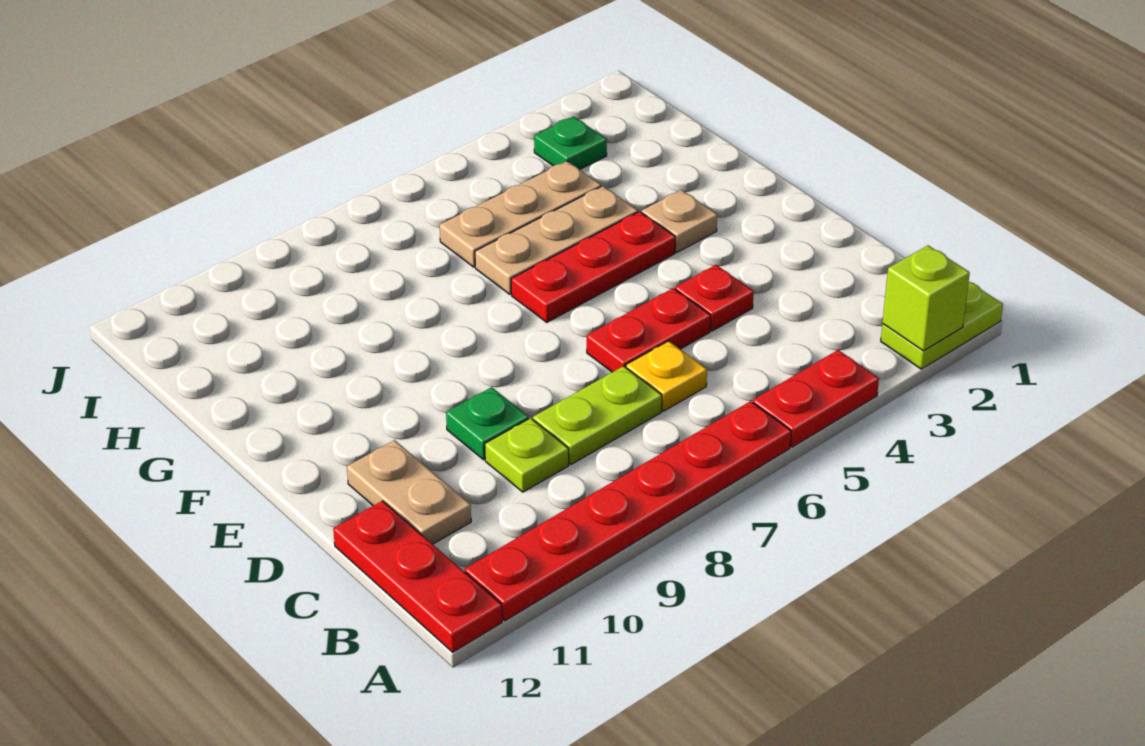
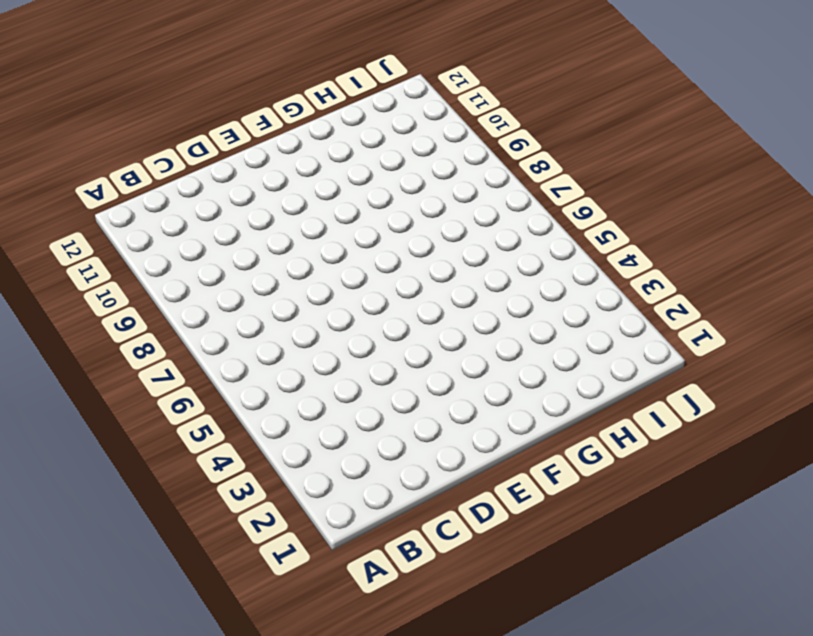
none -> lime plate A1:A2 level 1
none -> red plate A4:A5 level 1
none -> red plate A6:A11 level 1

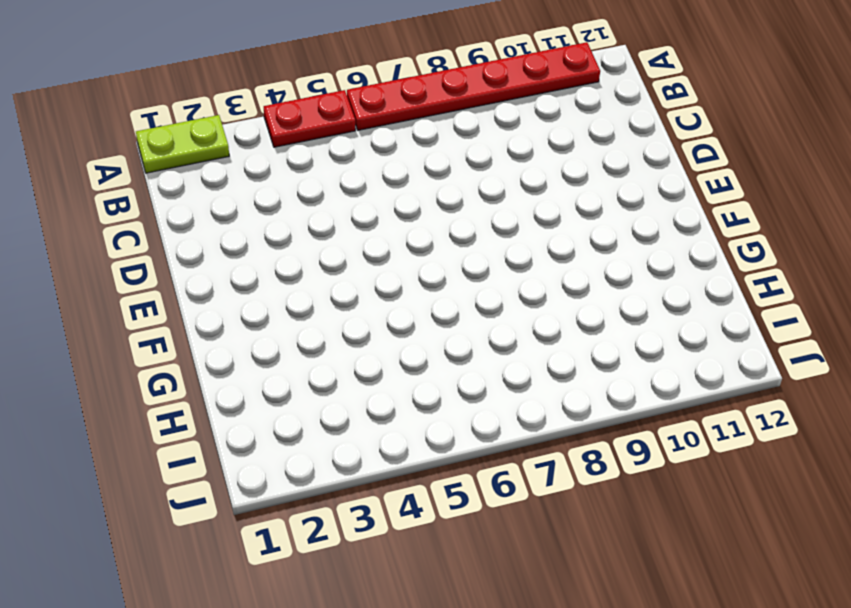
none -> red plate A12:C12 level 1
none -> yellow plate C6 level 1
none -> lime plate C7:C8 level 1

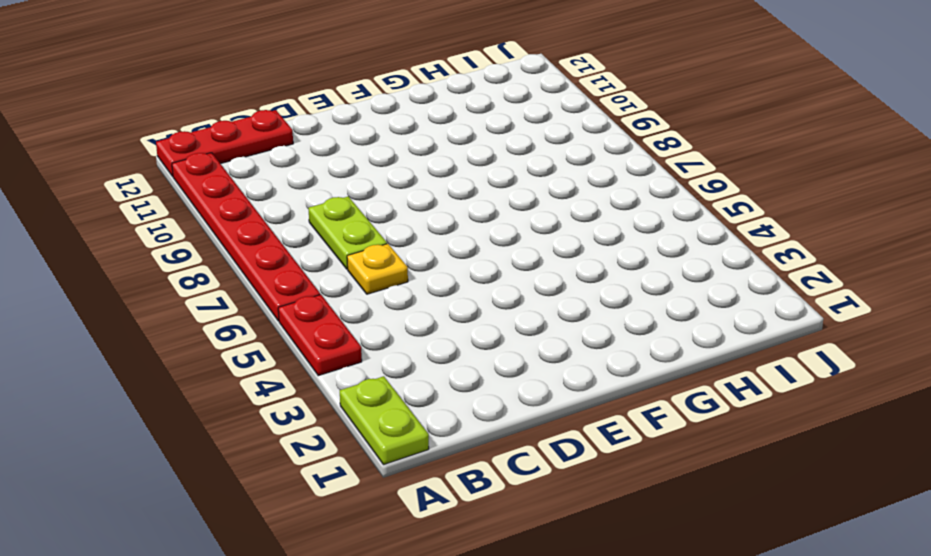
none -> lime plate C9 level 1
none -> tan plate C11:D11 level 1
none -> red plate D4 level 1

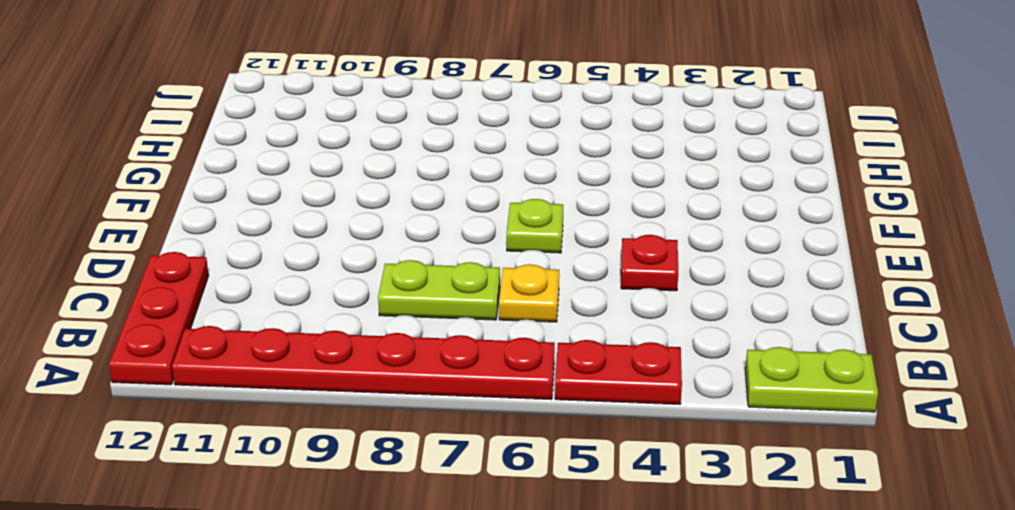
lime plate E6 level 1 -> lime plate C9 level 1
none -> tan plate C11:D11 level 1
none -> red plate D5:D6 level 1
none -> green plate D9 level 1

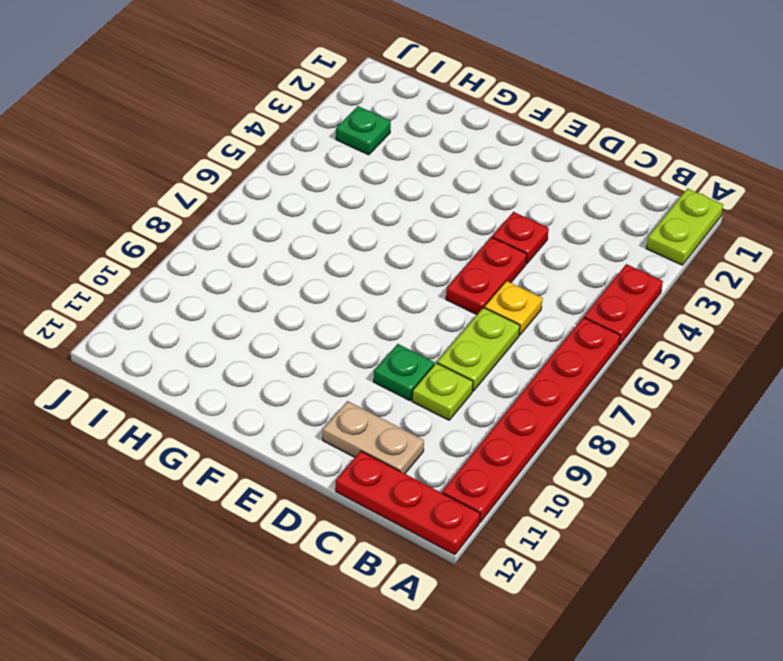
none -> tan plate F3 level 1
none -> red plate F4:F6 level 1
none -> tan plate G4:G6 level 1

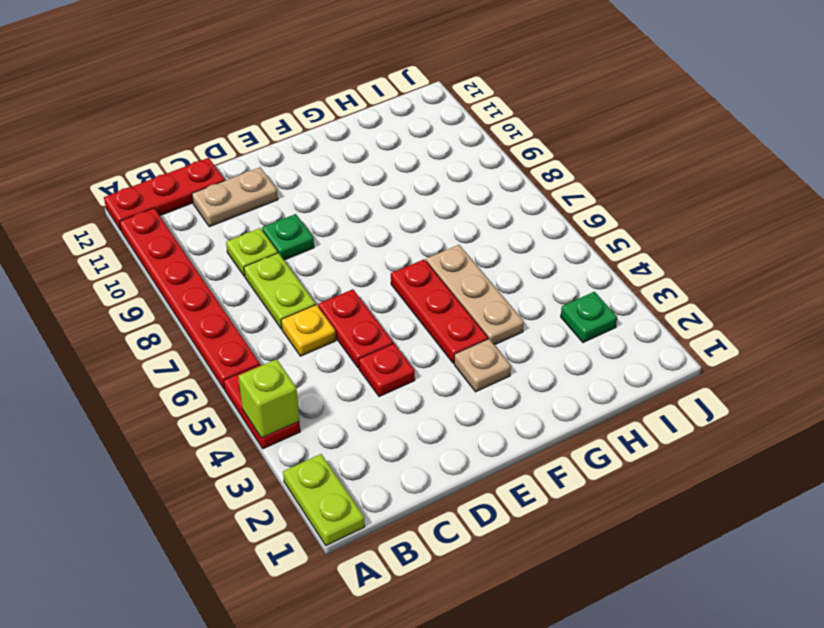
lime brick A4 level 2 -> lime brick A2 level 2
none -> tan plate H4:H6 level 1

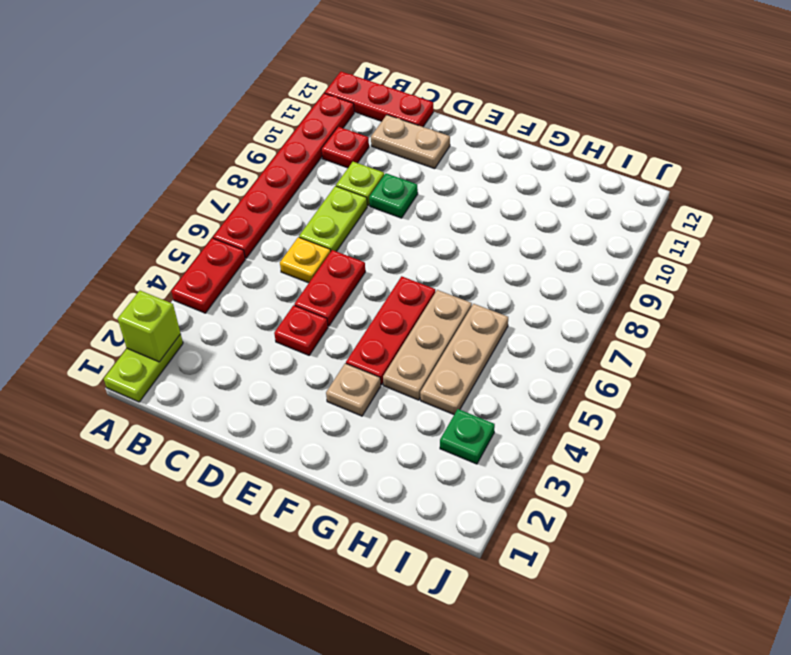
red plate B10 level 1 -> none

